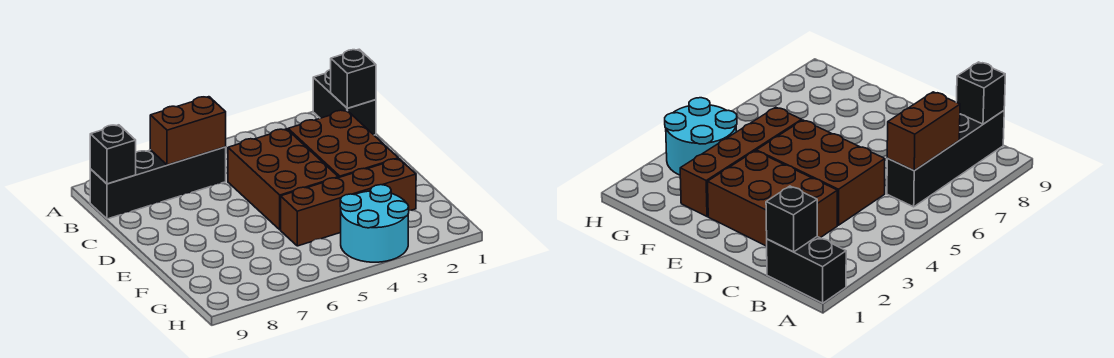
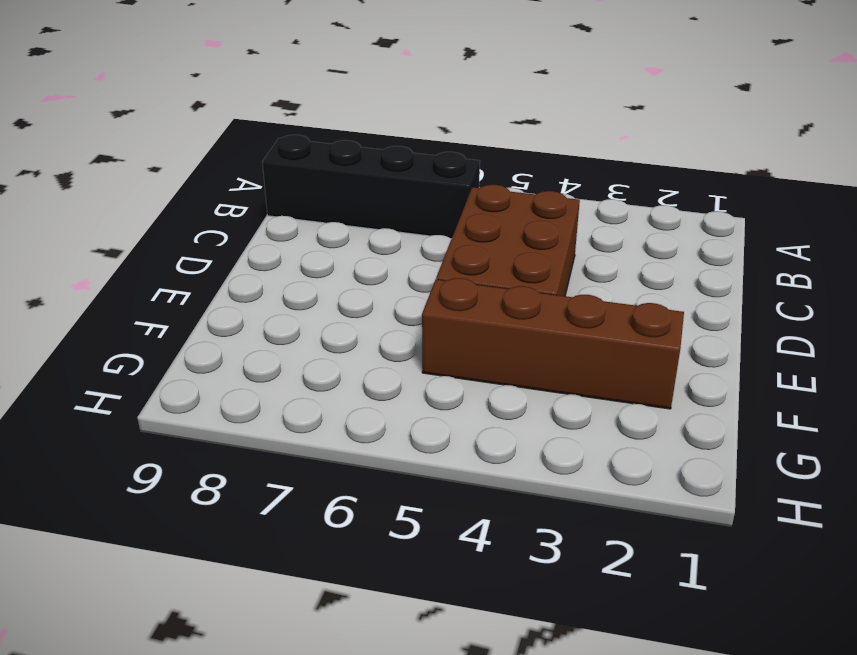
none -> black brick A1:B1 level 1
none -> brown brick C2:E3 level 1

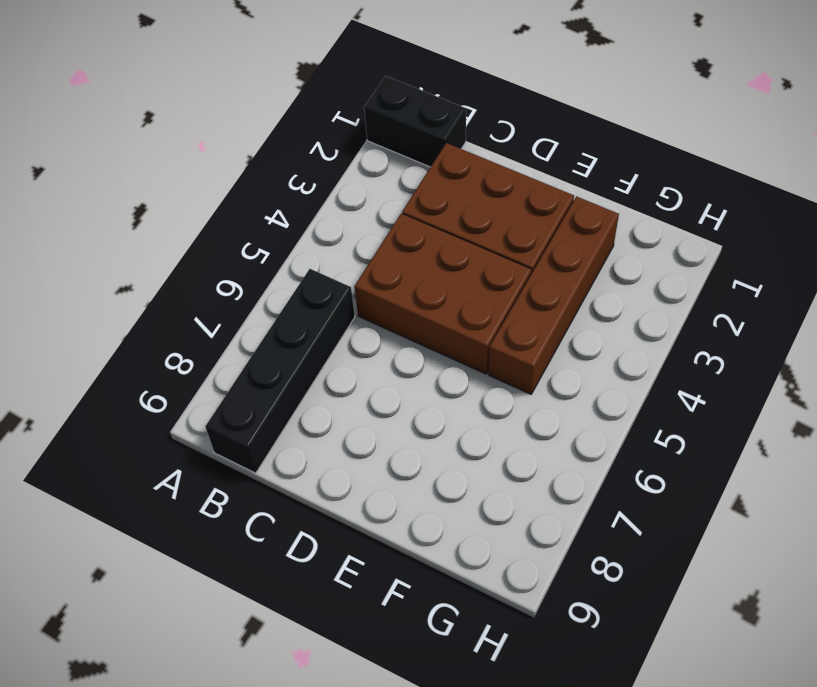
none -> cyan round brick G3:H4 level 1
none -> black brick B1 level 2

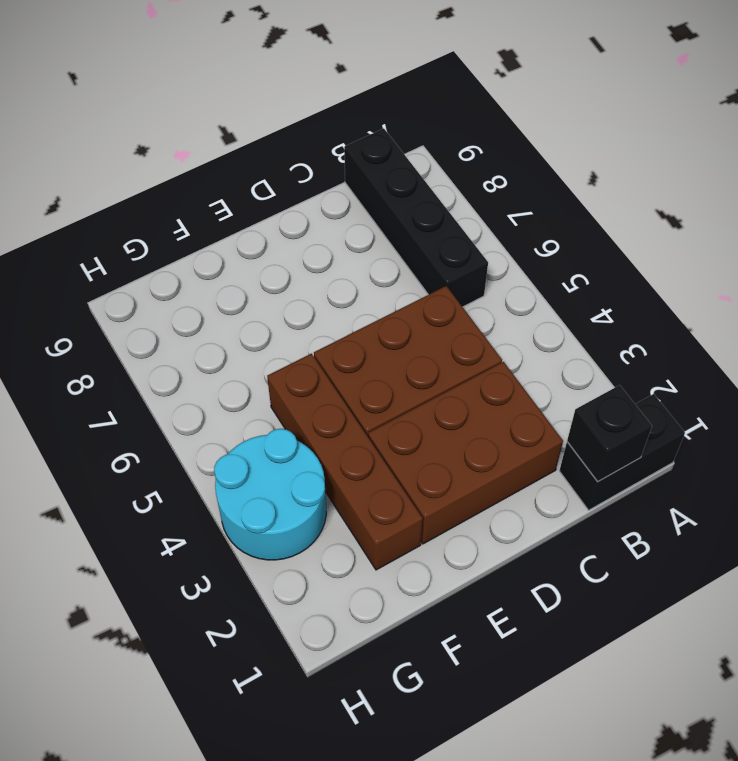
none -> brown brick B6:B7 level 2
none -> black brick B9 level 2

